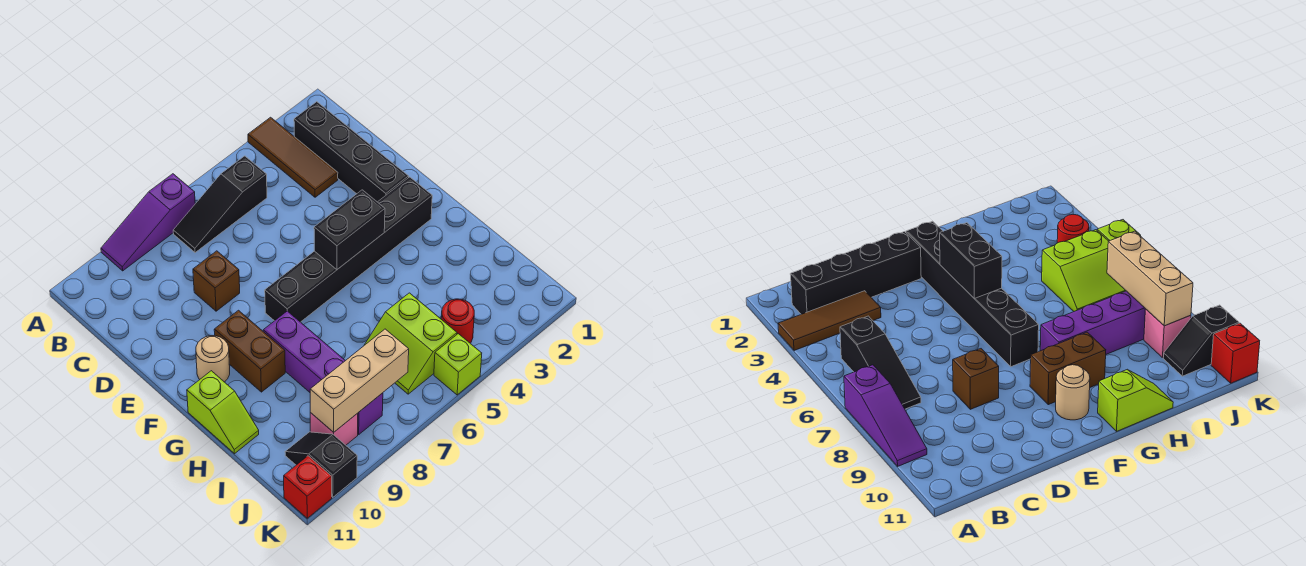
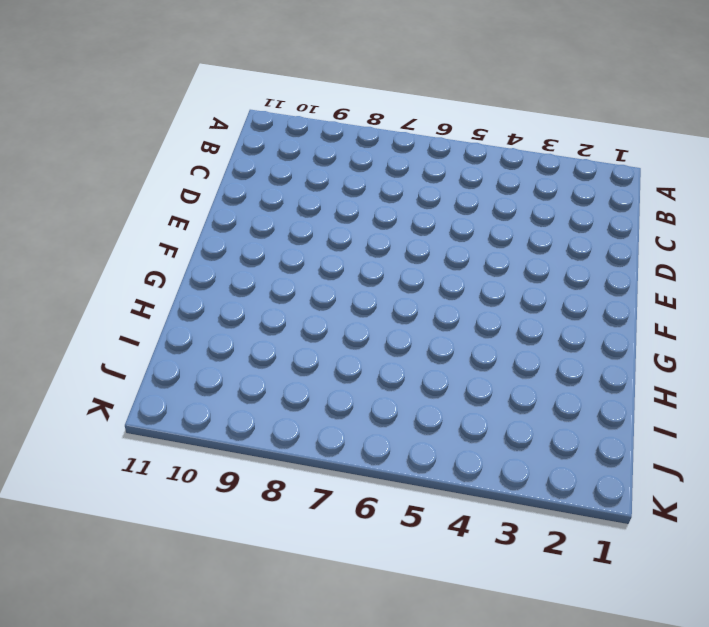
none -> brown tile A3:C3 level 1
none -> purple slope A7:A9 level 1 top 7
none -> black brick B2:E2 level 1

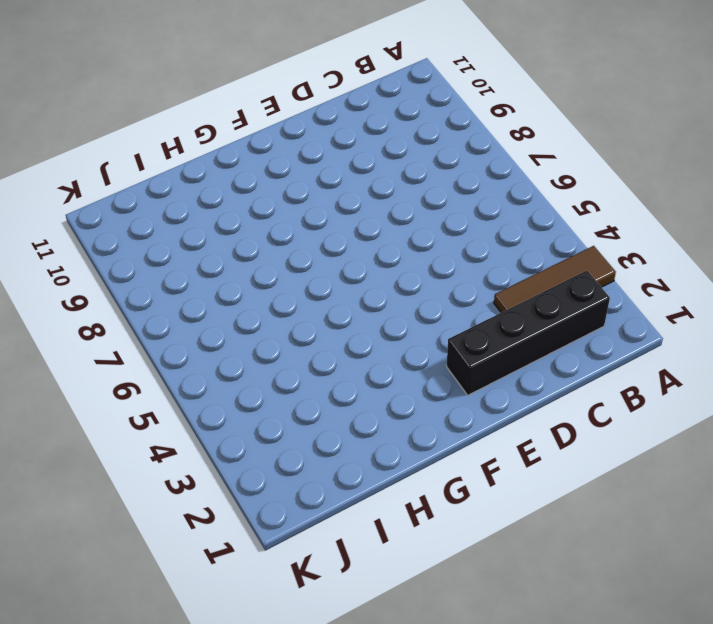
none -> purple slope A7:A9 level 1 top 7
none -> black slope B5:B7 level 1 top 5
none -> brown brick D8 level 1

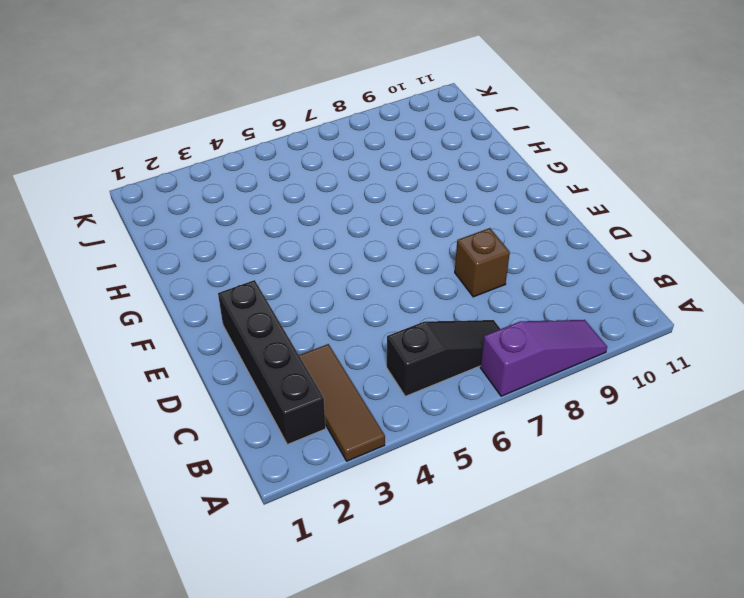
none -> black brick F2:F7 level 1
none -> brown brick F9:G9 level 1
none -> tan round brick F10 level 1

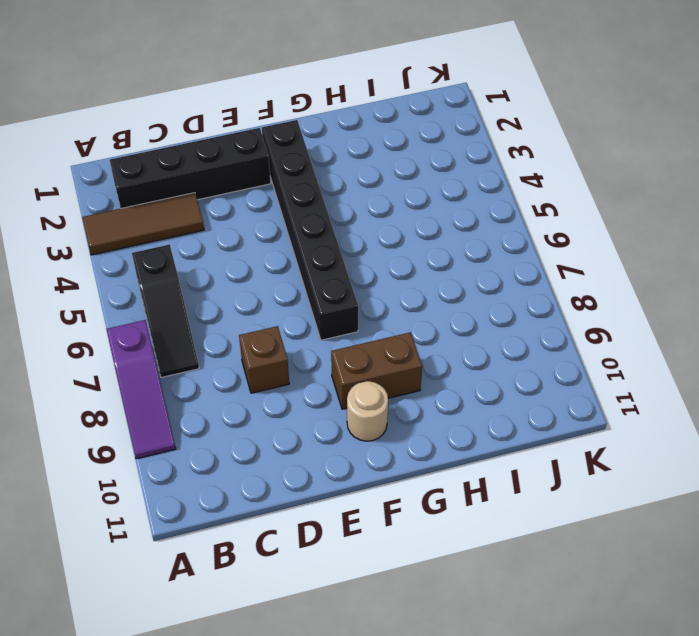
none -> purple brick G8:J8 level 1
none -> lime slope G11:H11 level 1 top G
none -> lime slope I5:J6 level 1 top 5

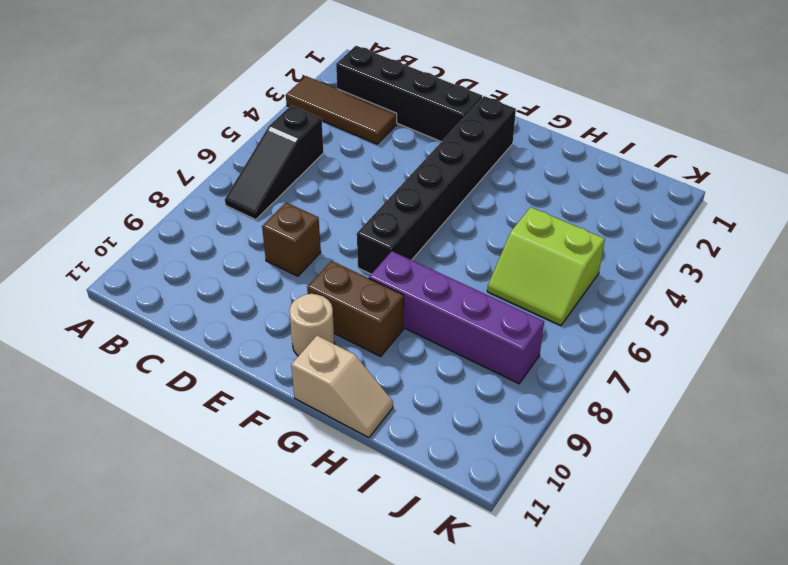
tan slope G11:H11 level 1 top G -> lime slope G11:H11 level 1 top G
none -> purple slope A7:A9 level 1 top 7
none -> red round brick J4 level 1
none -> pink brick J9 level 1

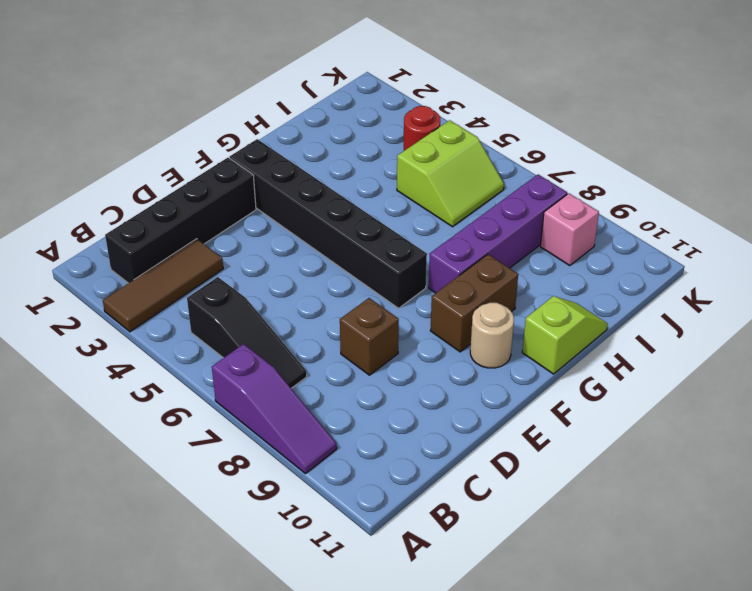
none -> black slope J10:K10 level 1 top K
none -> lime brick K5 level 1
none -> red brick K11 level 1

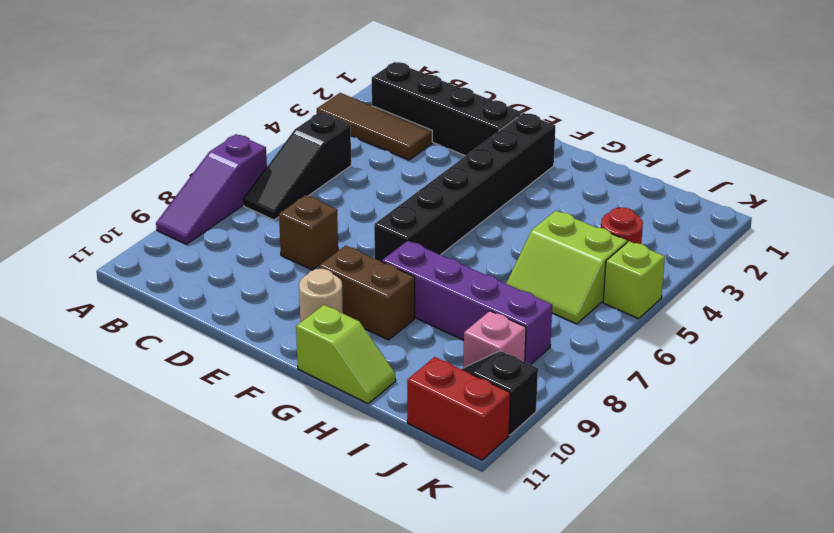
red brick J11:K11 level 1 -> red brick K11 level 1
none -> black brick F4:F5 level 2
none -> tan brick J7:J9 level 2

